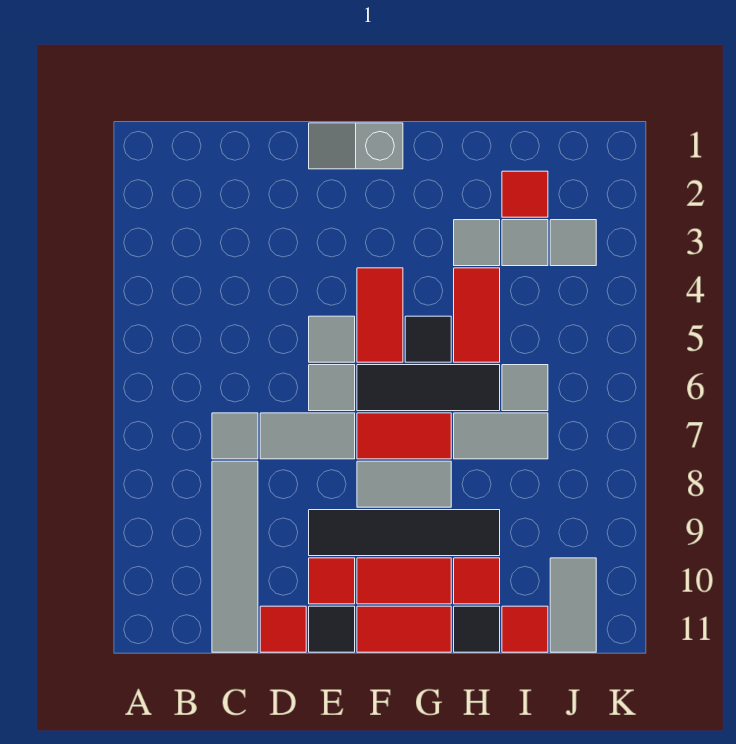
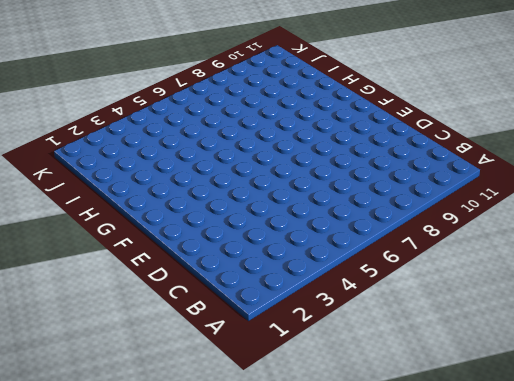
none -> grey tile C7 level 1
none -> grey tile C8:C11 level 1
none -> grey tile D7:E7 level 1

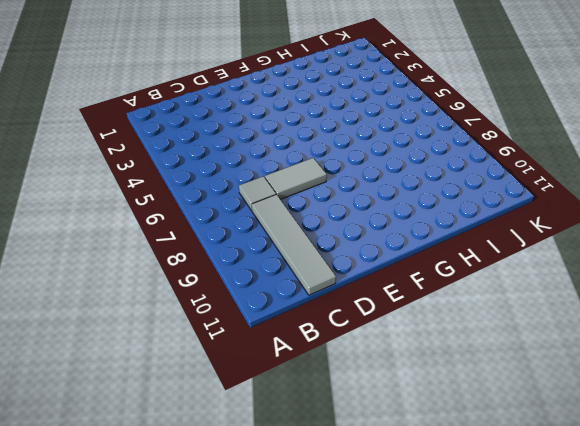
none -> red tile D11 level 1
none -> grey slope E1:F1 level 1 top F
none -> grey tile E5 level 1

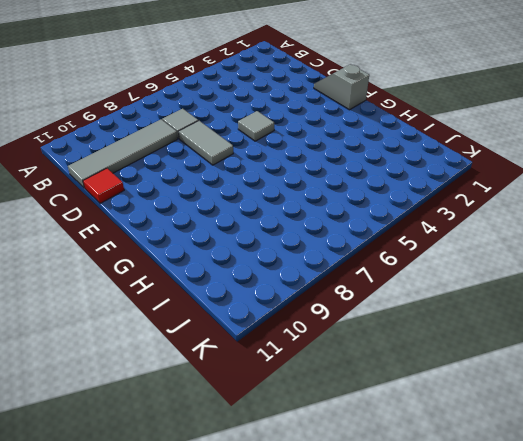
none -> grey tile E6 level 1
none -> black tile E9:H9 level 1
none -> red tile E10 level 1

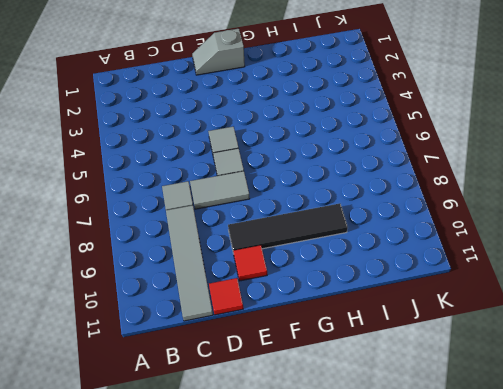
none -> black tile E11 level 1
none -> red tile F4:F5 level 1
none -> black tile F6:H6 level 1

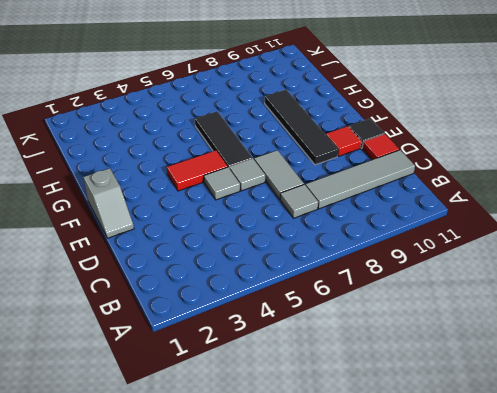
none -> red tile F7:G7 level 1
none -> grey tile F8:G8 level 1
none -> red tile F10:G10 level 1

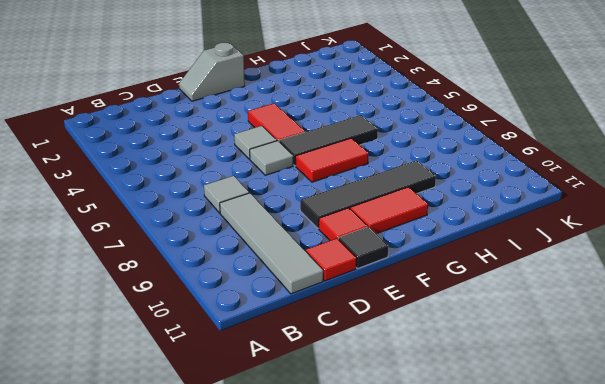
none -> grey tile D7:E7 level 1
none -> grey tile F8:G8 level 1
none -> red tile F11:G11 level 1

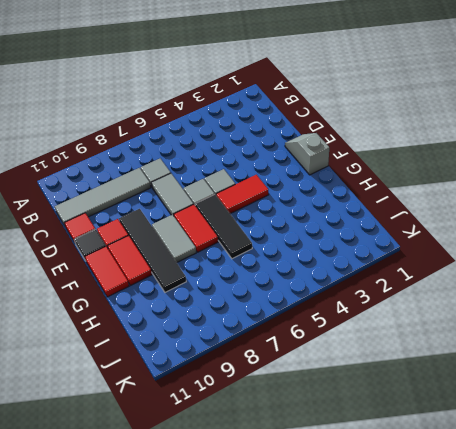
none -> black tile G5 level 1
none -> grey tile H3 level 1
none -> red tile H4:H5 level 1

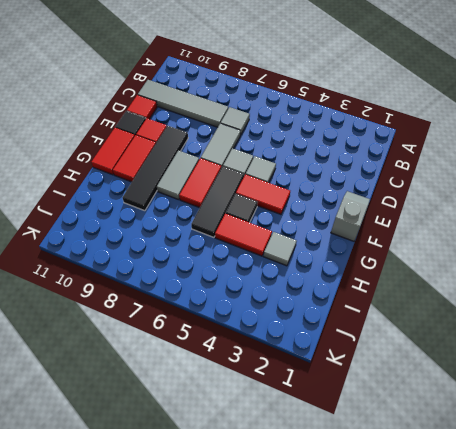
none -> grey tile H7:I7 level 1
none -> red tile H10 level 1
none -> black tile H11 level 1

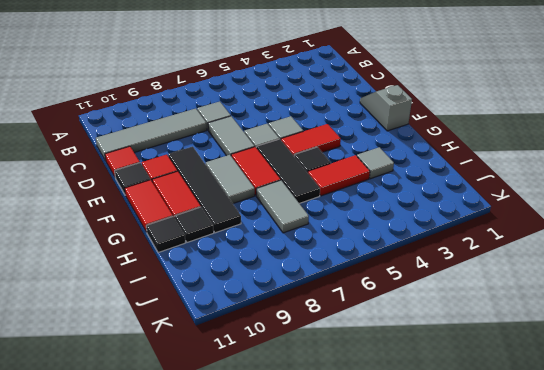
black tile H10 level 1 -> red tile H10 level 1
none -> red tile I2 level 1
none -> grey tile I3 level 1
none -> grey tile I6 level 1

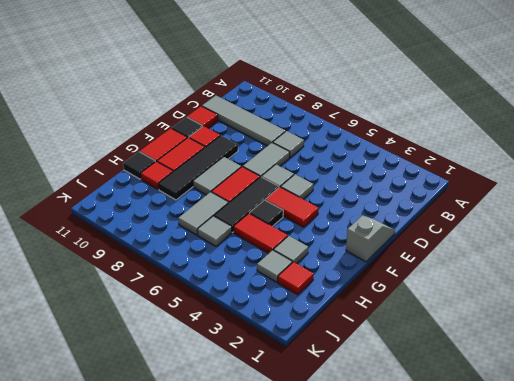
none -> red tile I11 level 1
none -> grey tile J3 level 1
none -> grey tile J10:J11 level 1

